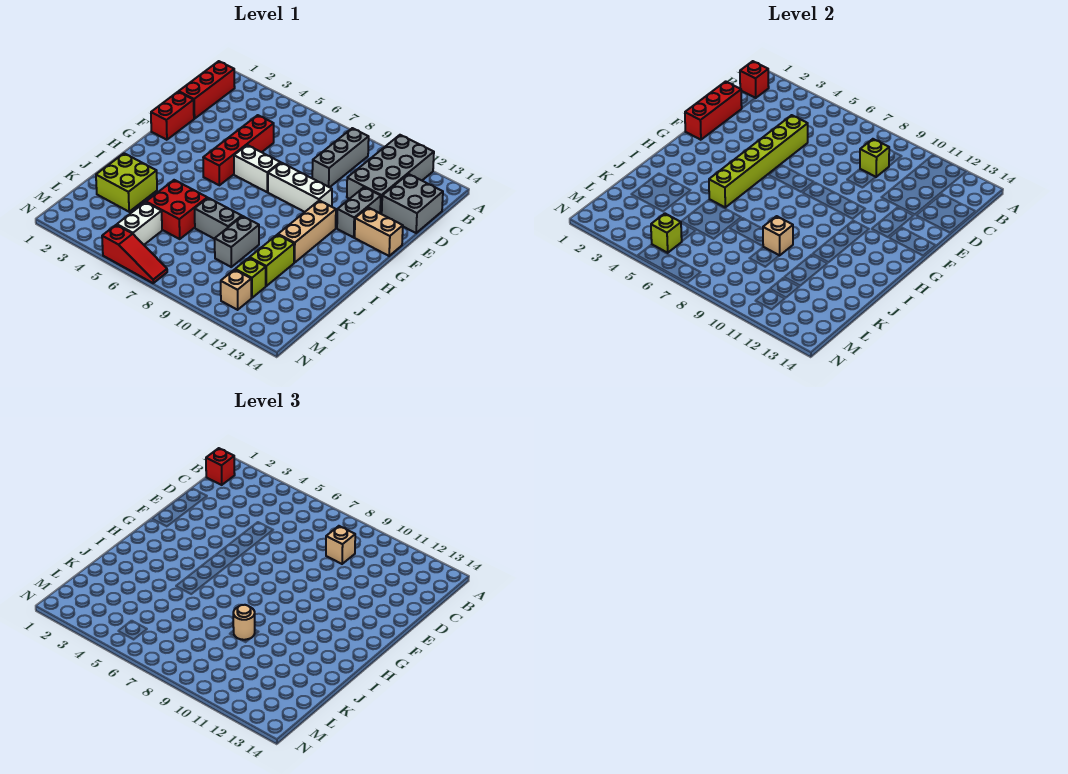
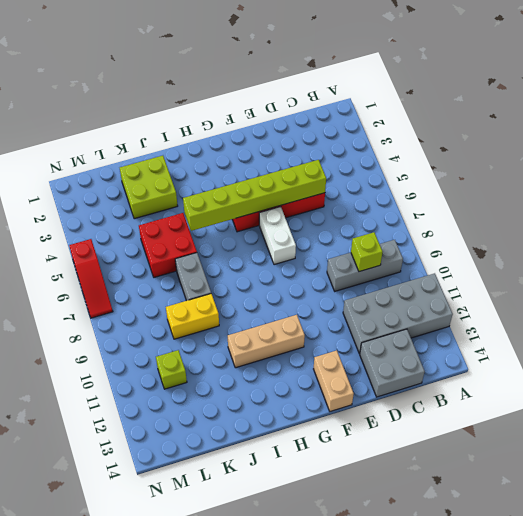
yellow brick J9:K9 level 1 -> grey brick J9:K9 level 1
none -> red brick B1:D1 level 1
none -> red brick E1:F1 level 1
none -> grey brick E12:F12 level 1

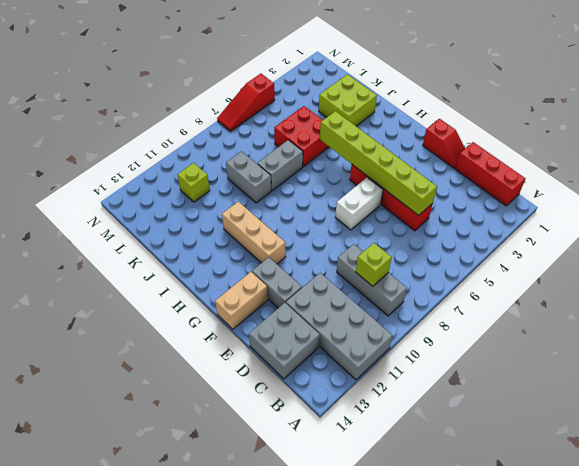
red slope E1:F1 level 1 top F -> red brick E1:F1 level 1
none -> white brick F8:F10 level 1
none -> lime brick J11:K11 level 1
none -> white brick L5:M5 level 1

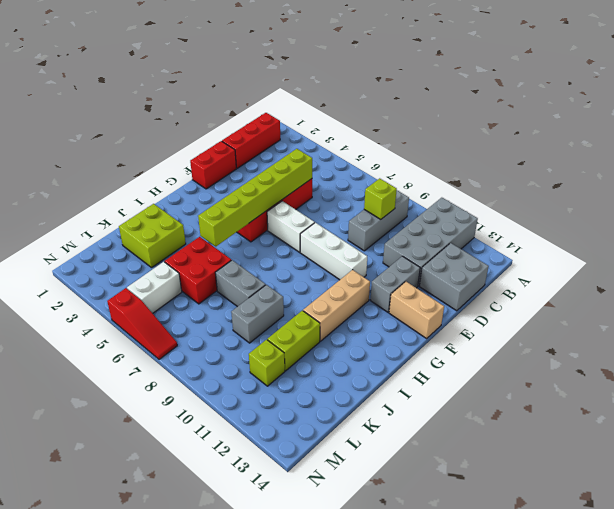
none -> tan brick M11 level 1
none -> red brick B1 level 2
none -> red brick D1:F1 level 2

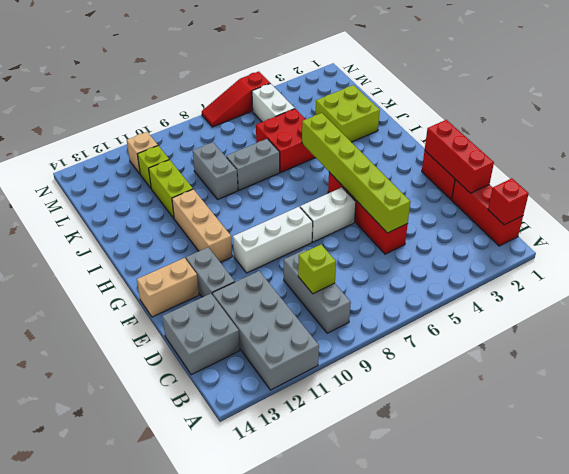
none -> tan brick J9 level 2
none -> lime brick M5 level 2
none -> red brick B1 level 3

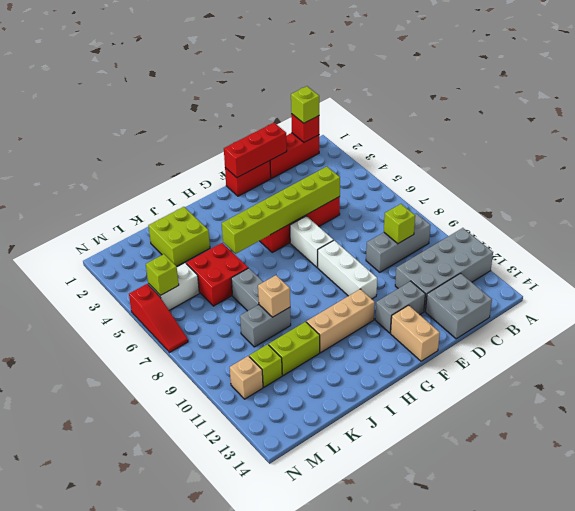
lime brick B1 level 3 -> red brick B1 level 3
none -> tan brick C9 level 3
none -> tan round brick J9 level 3

